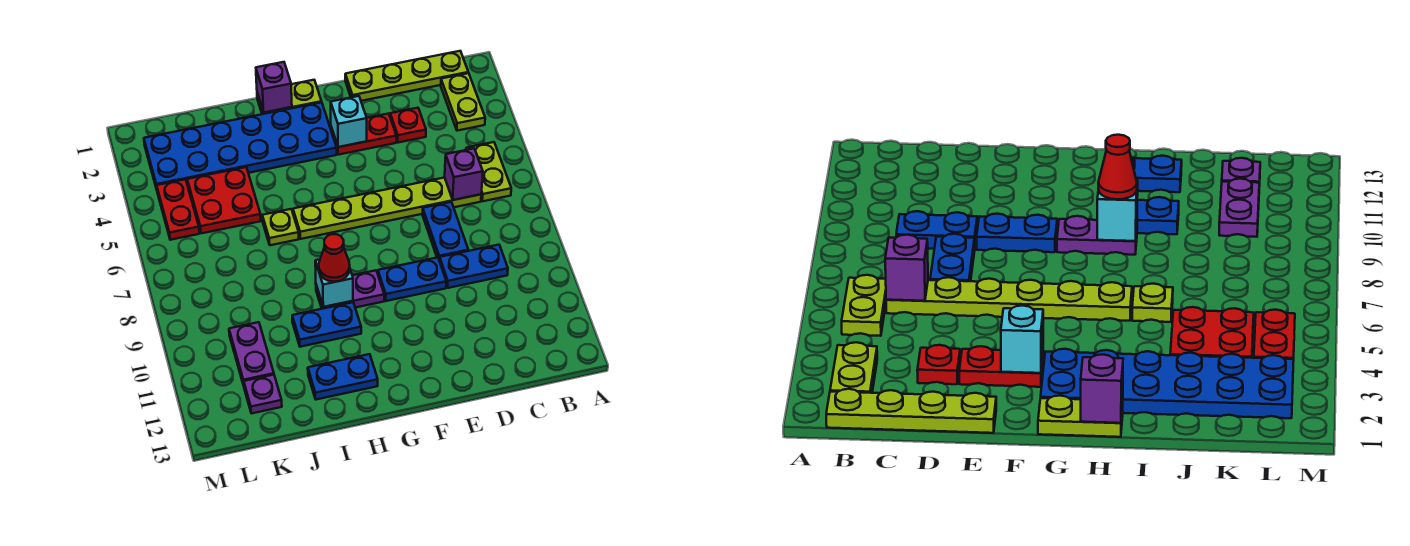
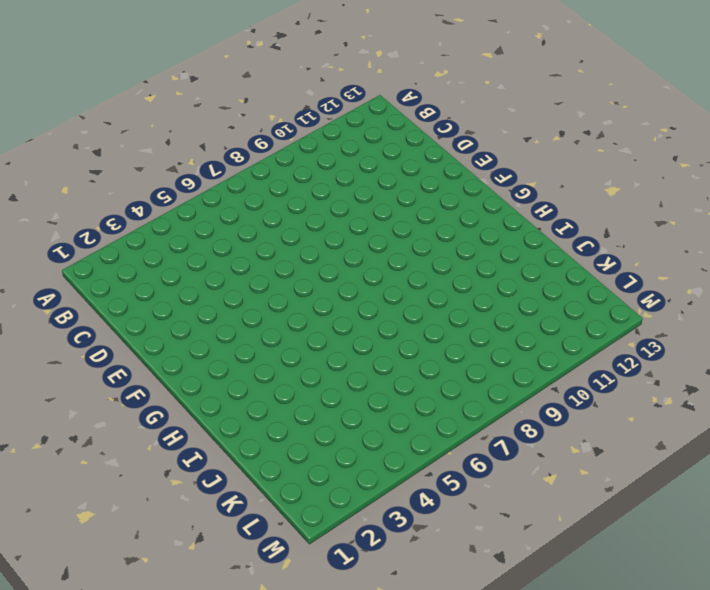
none -> lime plate B1:E1 level 1
none -> lime plate B2:B3 level 1
none -> lime plate B5:B6 level 1

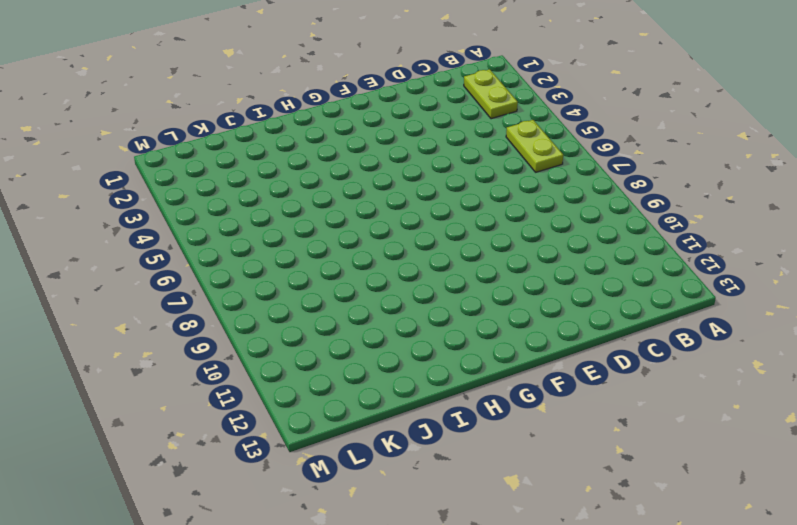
none -> lime plate B1:E1 level 1
none -> lime plate C6:H6 level 1
none -> blue plate C9:D9 level 1

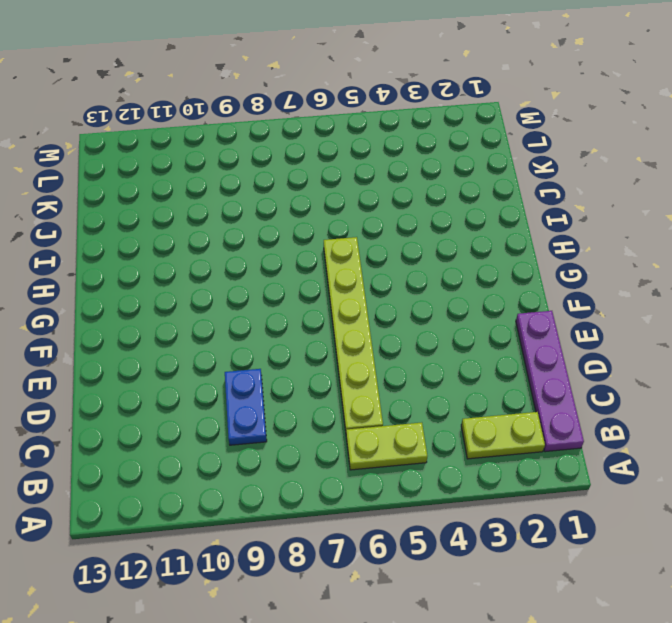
purple plate B1:E1 level 1 -> lime plate B1:E1 level 1
none -> red plate D3 level 1
none -> blue plate D7:D8 level 1
none -> red plate E3:F3 level 1

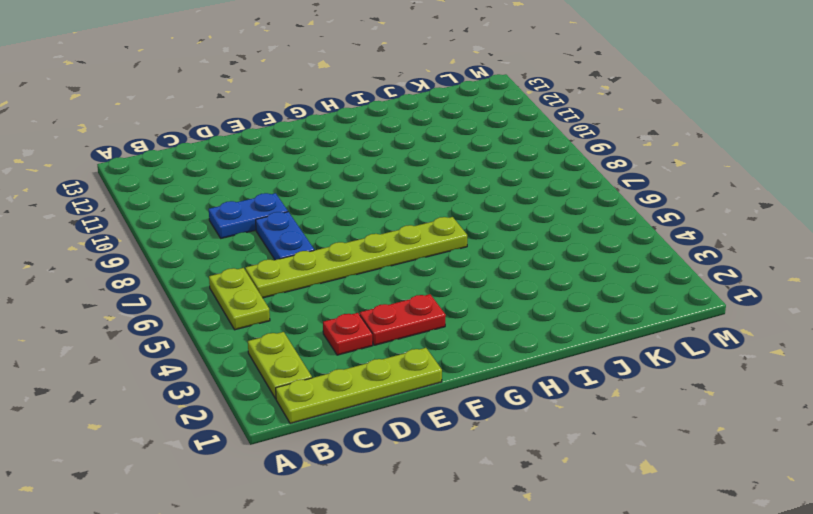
none -> blue plate E9:F9 level 1
none -> lime plate G1:H1 level 1
none -> blue plate G2:L3 level 1

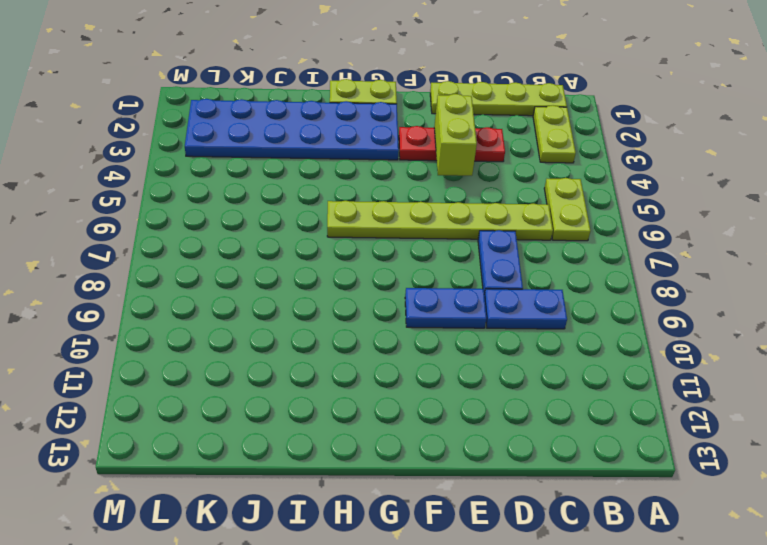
lime brick E3:E4 level 2 -> none
none -> purple plate G9:H9 level 1
none -> blue plate H10:I10 level 1
none -> blue plate H12:I12 level 1

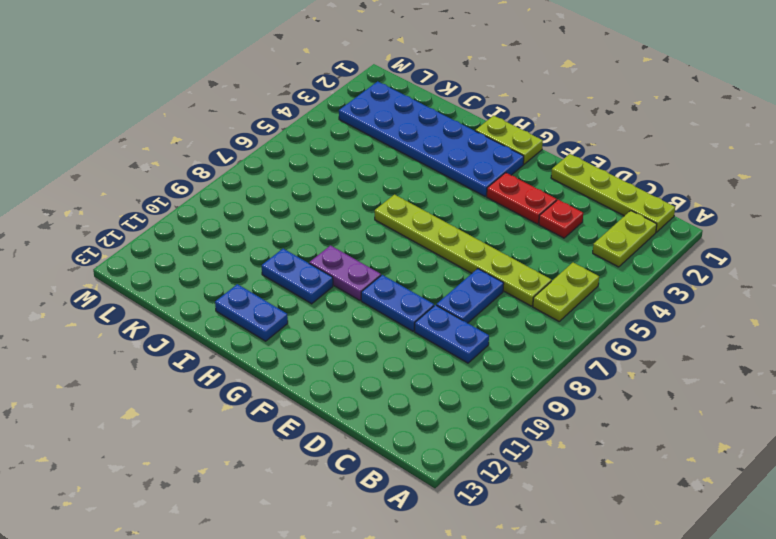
none -> lime plate I6 level 1
none -> red plate J4:K5 level 1
none -> purple plate K10:K11 level 1

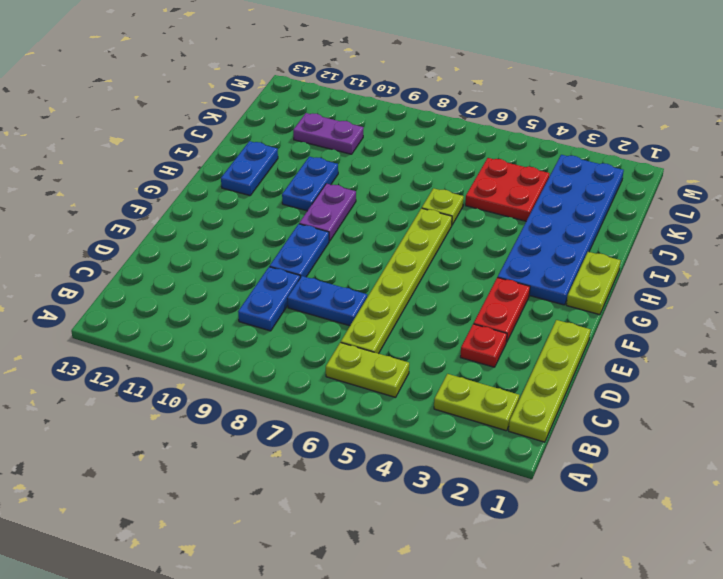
none -> purple plate K12 level 1
none -> red plate L4:L5 level 1
none -> purple brick C6 level 2

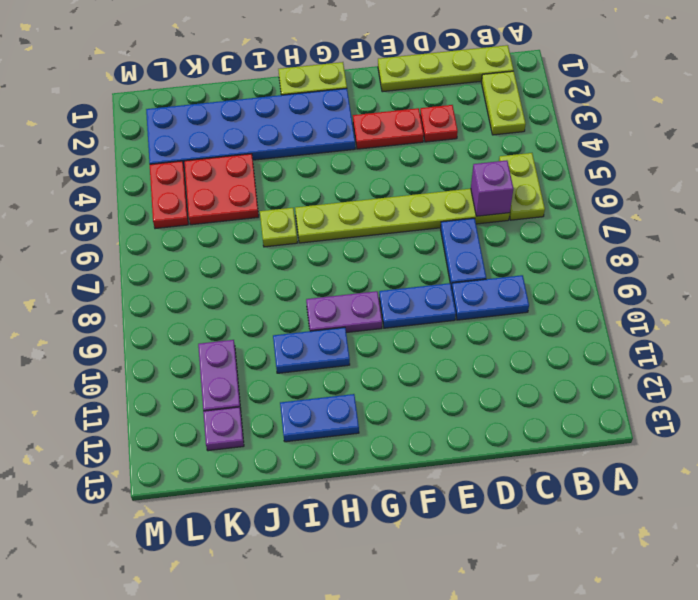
none -> cyan brick F3 level 2
none -> purple brick H1 level 2
none -> cyan brick H9 level 2

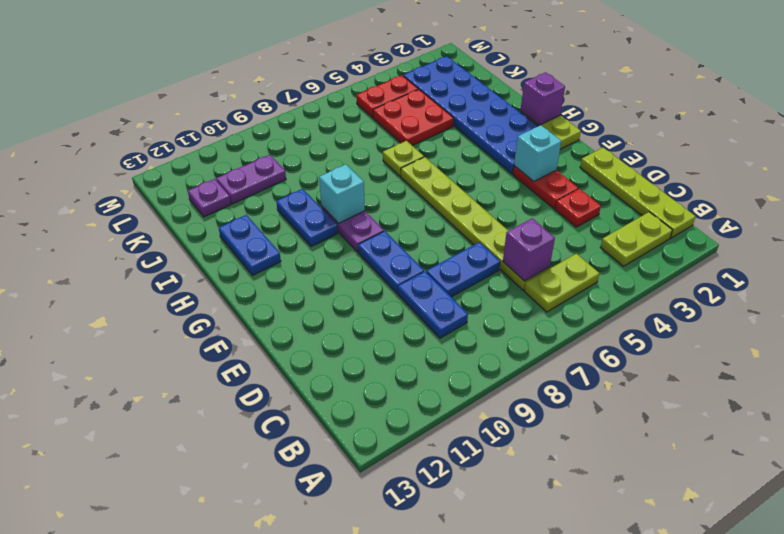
none -> red cone H9 level 3

